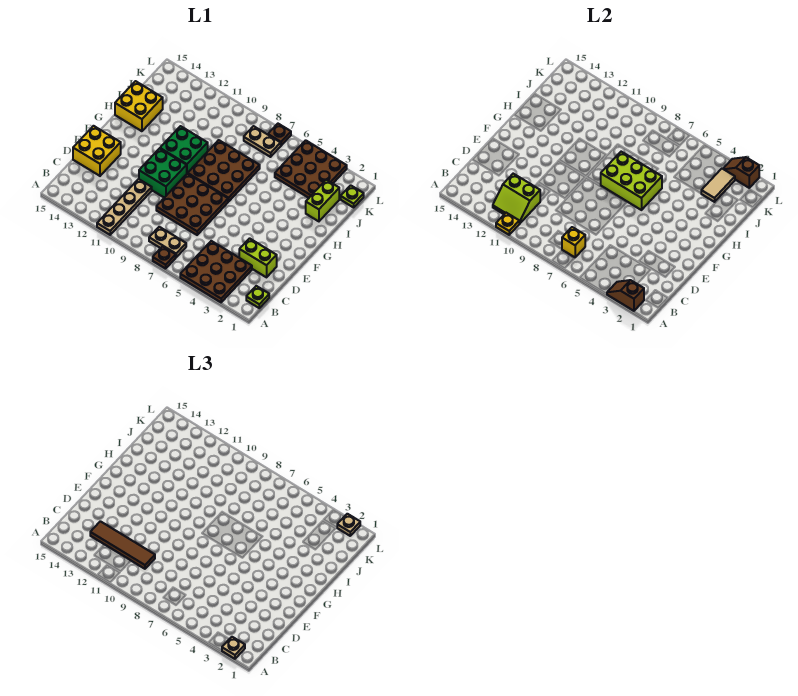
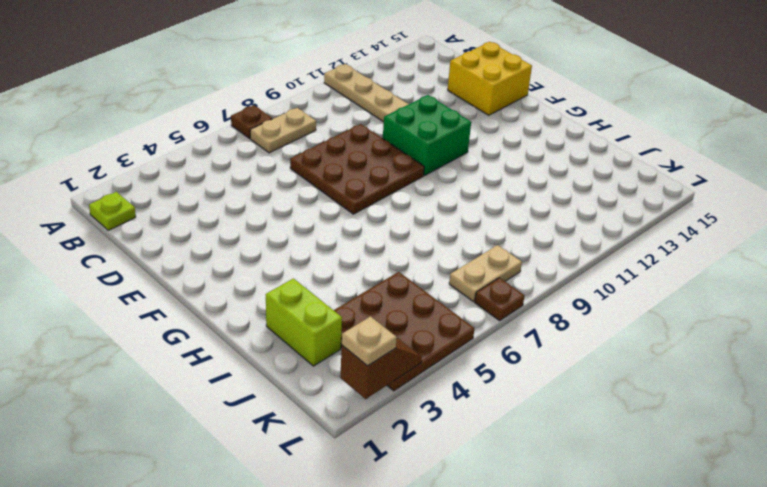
none -> brown plate A3:C5 level 1
none -> lime brick D2:D3 level 1
none -> brown plate G7:I9 level 1

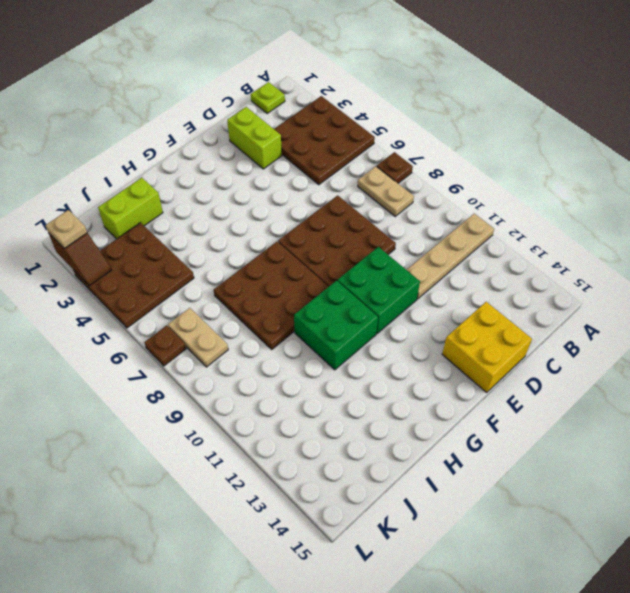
none -> yellow brick H14:I15 level 1
none -> lime plate K1 level 1
none -> brown slope A2:A3 level 2 top 2

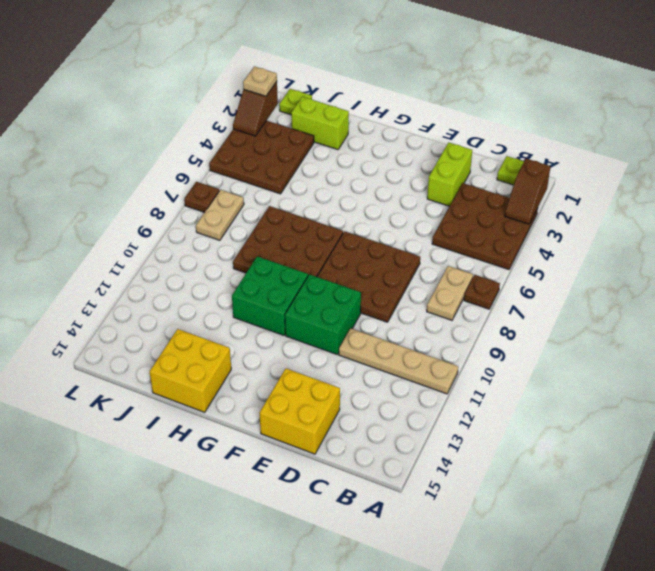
none -> yellow plate A11 level 2
none -> yellow brick B7 level 2
none -> lime slope B11:C12 level 2 top C

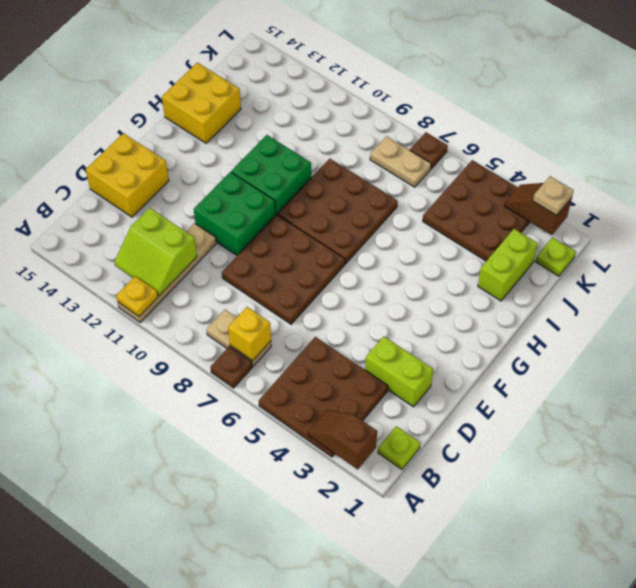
none -> lime brick G6:H8 level 2
none -> tan tile J3:K3 level 2
none -> tan plate A2 level 3

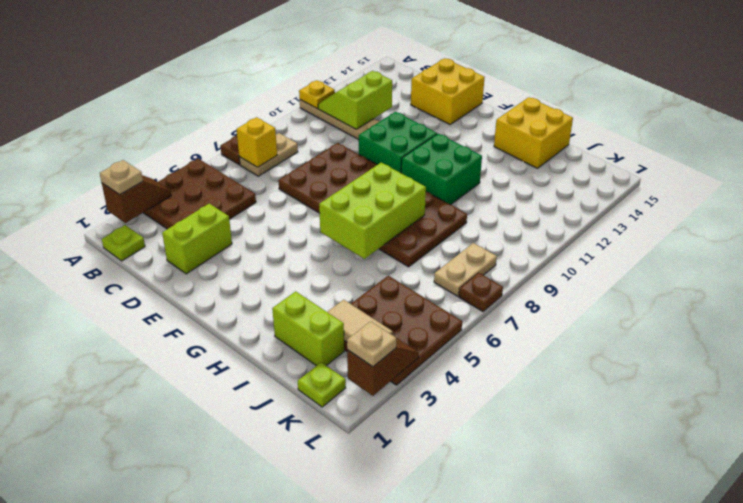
none -> brown tile C10:C13 level 3

